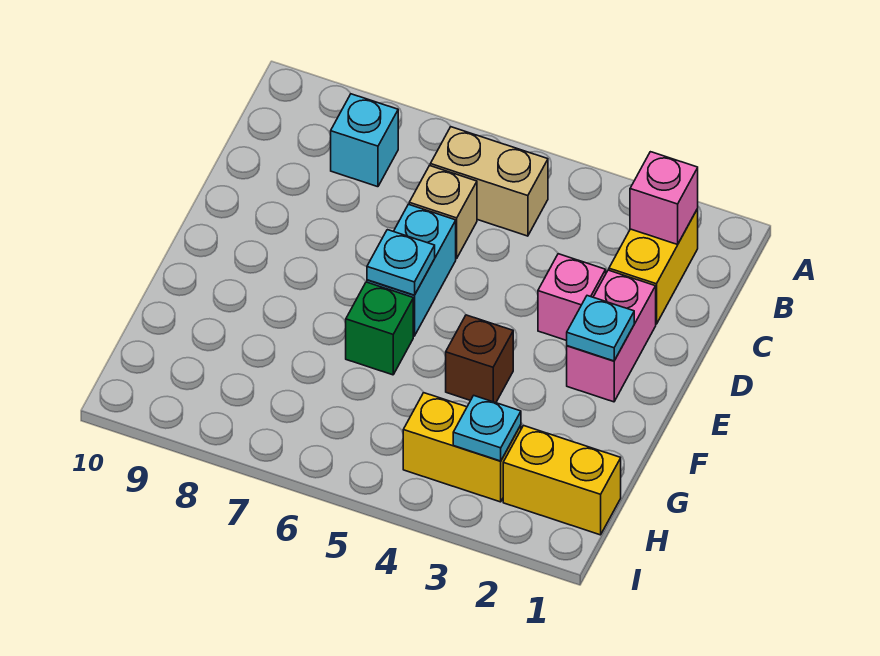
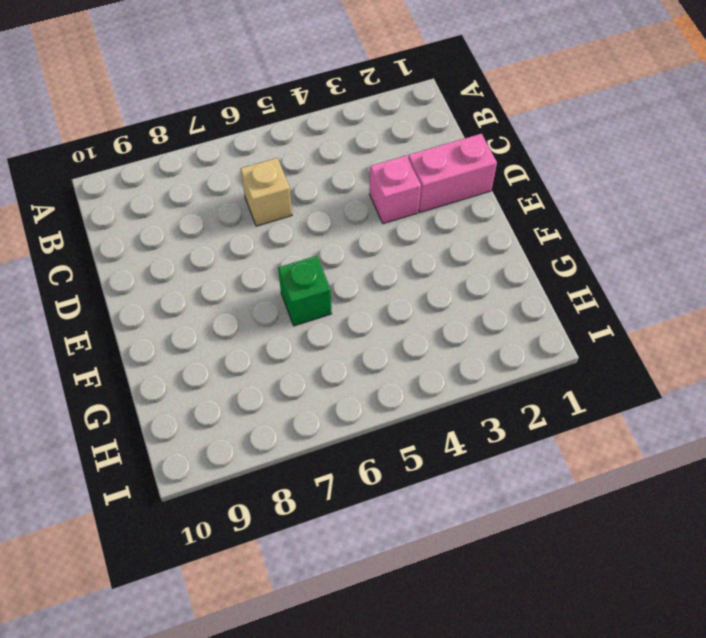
pink brick D1:D2 level 1 -> pink brick D2:E2 level 1
none -> yellow brick B2:C2 level 1
none -> tan brick B5:B6 level 1
none -> cyan brick B8 level 1

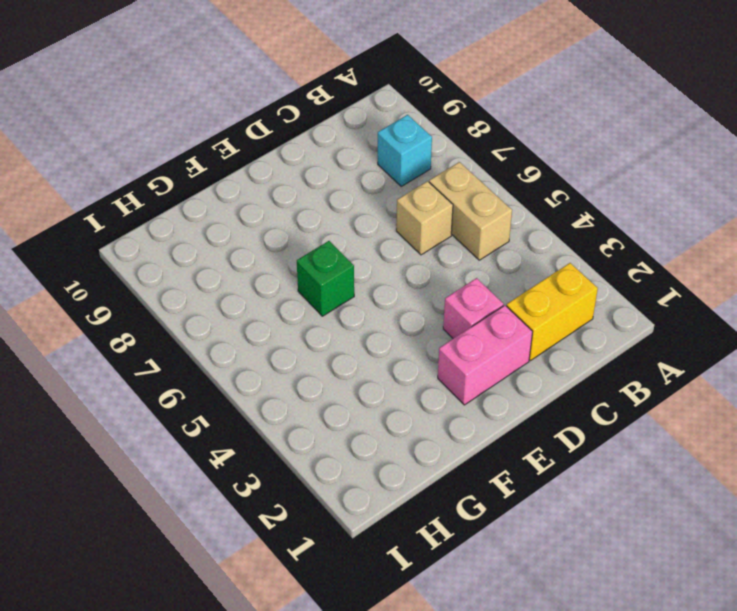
none -> cyan brick D6:E6 level 1
none -> brown brick F4 level 1
none -> yellow brick H1:H2 level 1

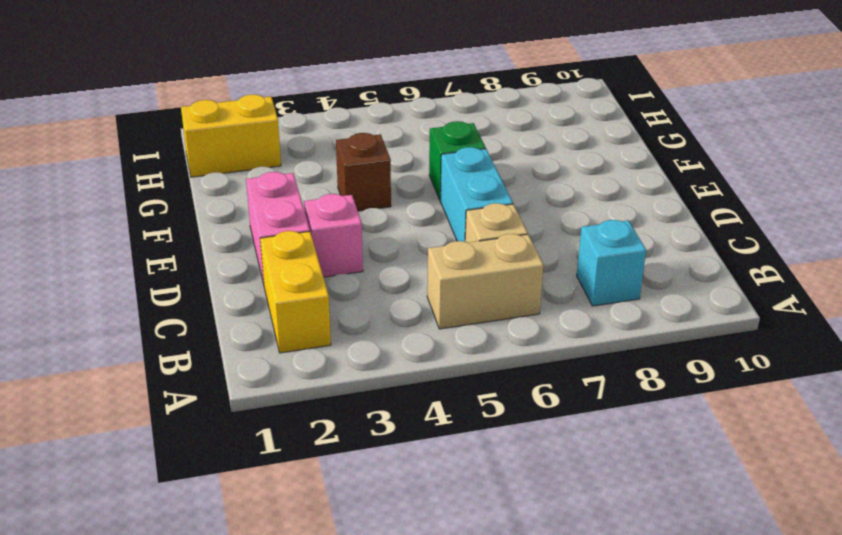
none -> yellow brick H3:H4 level 1
none -> pink brick B2 level 2
none -> cyan plate E2 level 2

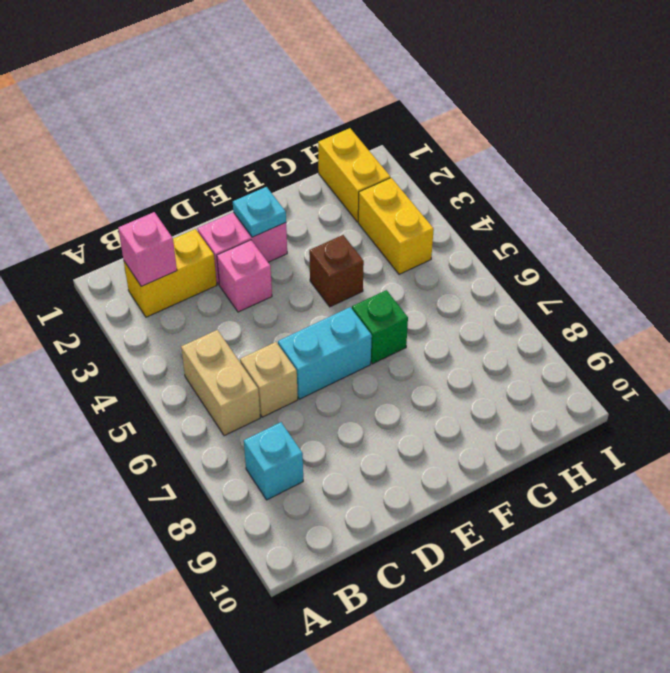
none -> cyan plate E6 level 2
none -> cyan plate H3 level 2

